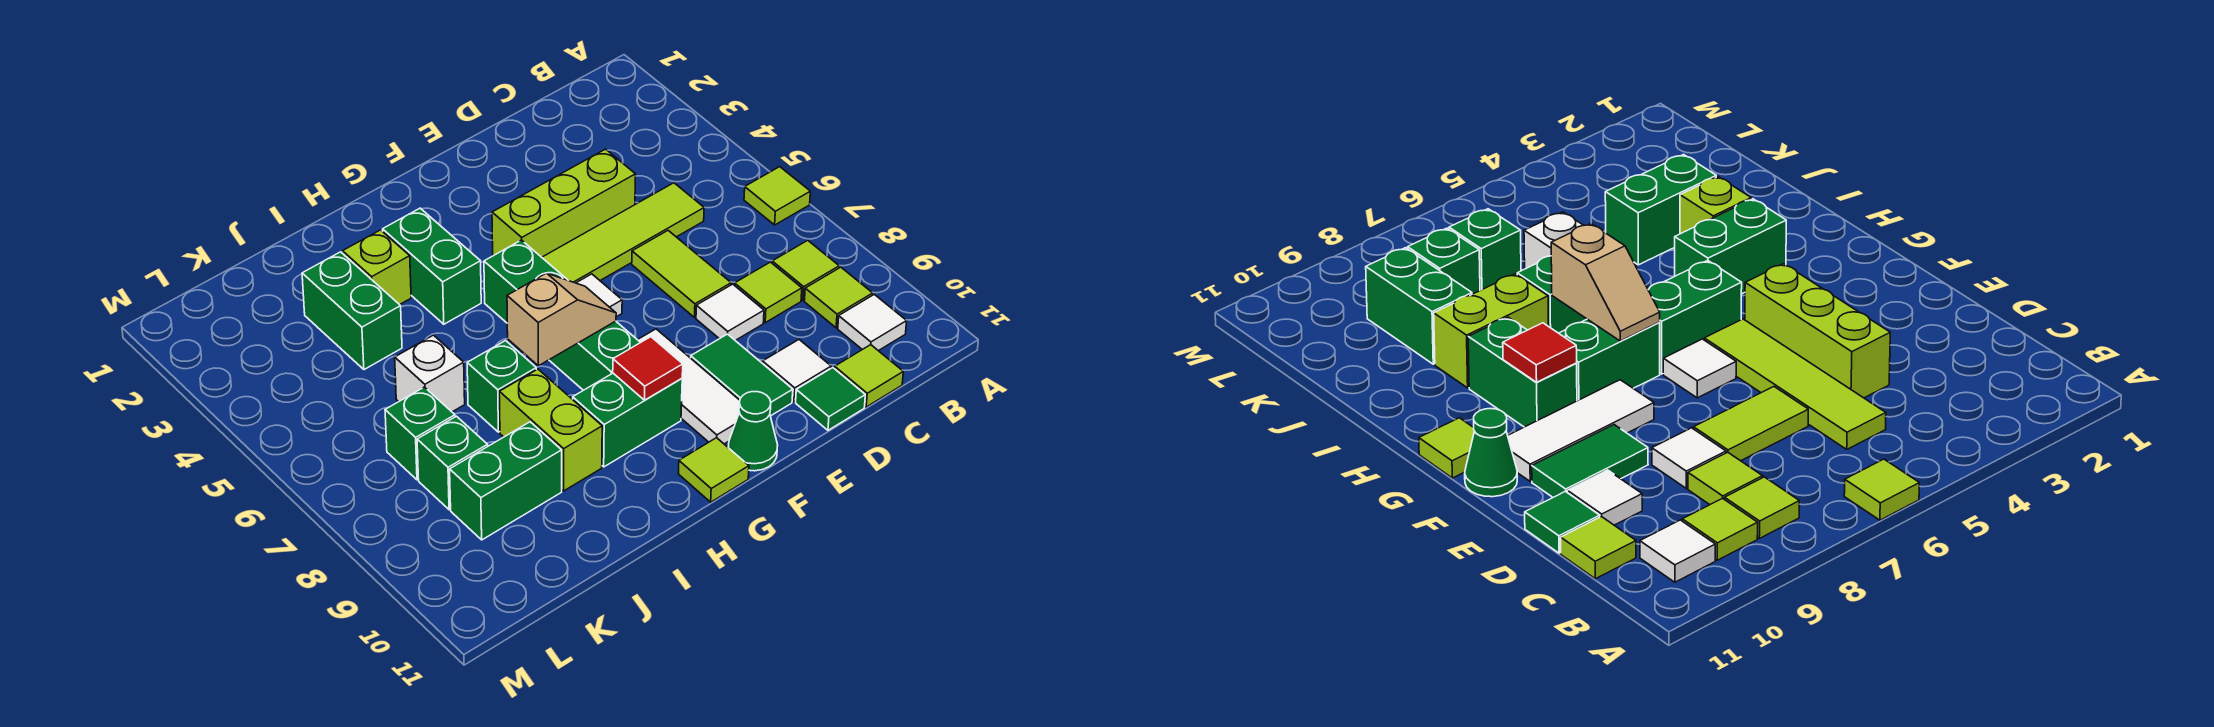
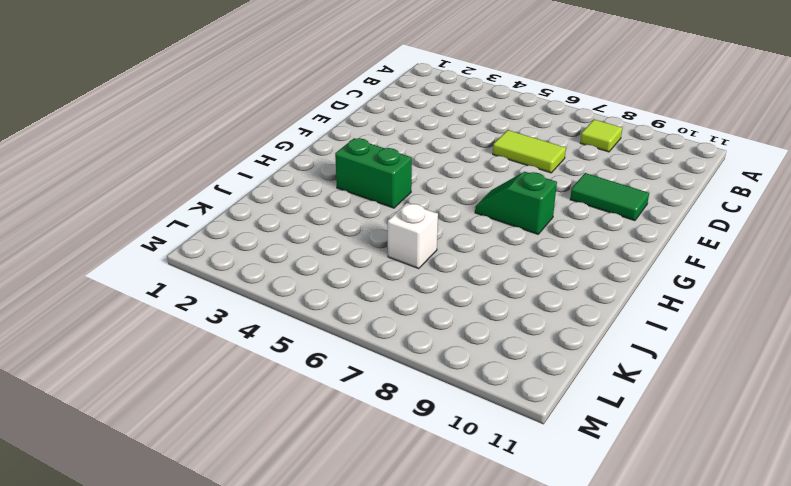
green slope G7:G8 level 1 top 8 -> green brick G7:G8 level 1
none -> lime tile A6 level 1
none -> lime tile B9 level 1
none -> white tile B10 level 1
none -> lime tile C5:F5 level 1

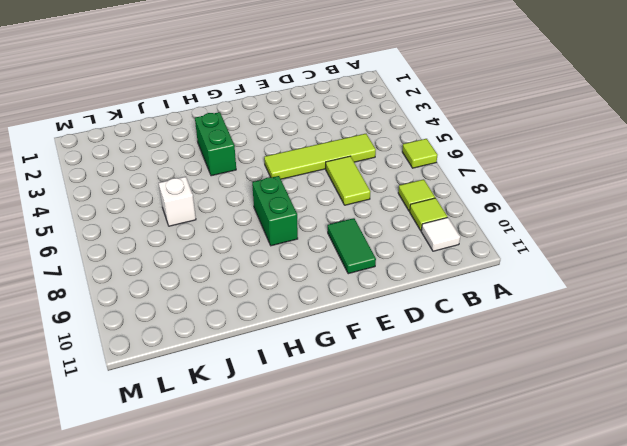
none -> lime tile C8 level 1
none -> lime tile C11 level 1
none -> lime brick D4:F4 level 1
none -> white tile D8 level 1

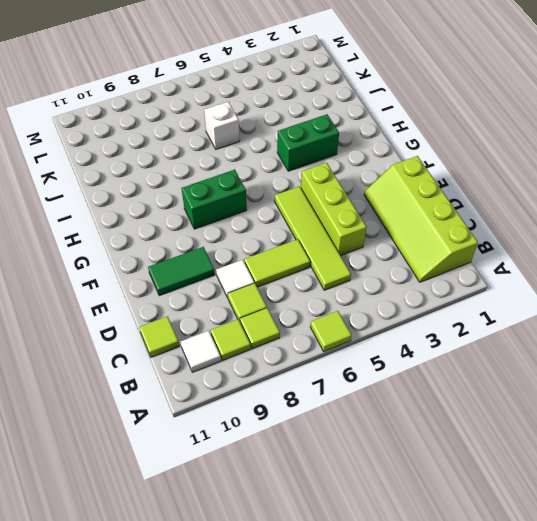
lime slope B1:E2 level 1 top 1 -> none
none -> white tile D10 level 1
none -> green tile D11 level 1
none -> white tile F6 level 1
none -> white tile F8:F10 level 1

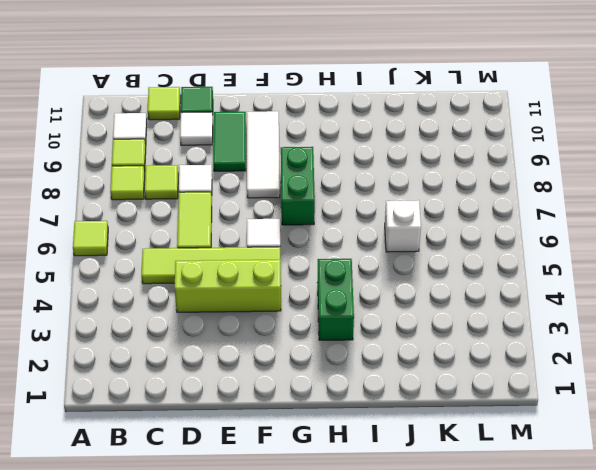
none -> green cone F11 level 1
none -> green brick G5:G6 level 1
none -> green brick G9:H9 level 1
none -> lime tile G11 level 1

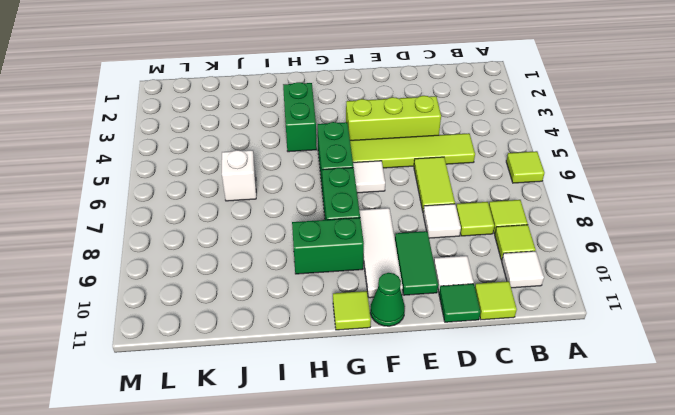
none -> lime brick I3 level 1
none -> green brick I7 level 1
none -> lime brick I8:I9 level 1
none -> green brick J3:J4 level 1

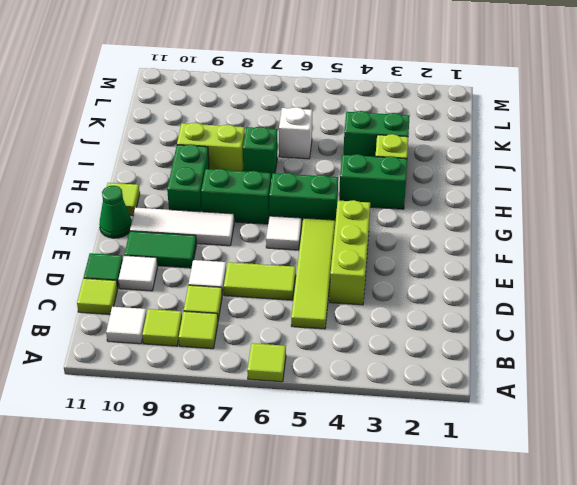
none -> green brick J9:K9 level 1
none -> green brick K7 level 1
none -> green brick K8 level 1
none -> tan slope G7:H7 level 2 top H

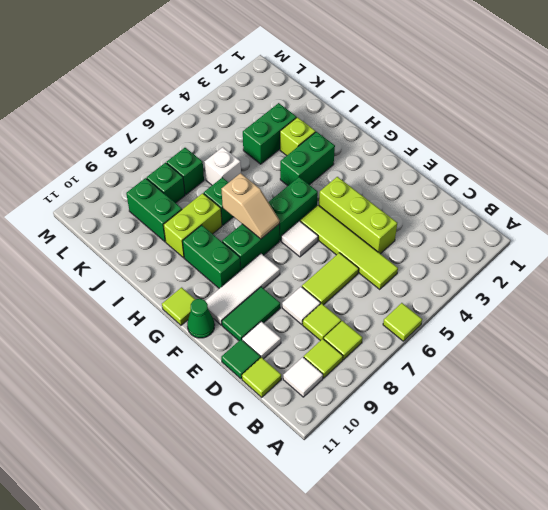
none -> red tile G9 level 2

